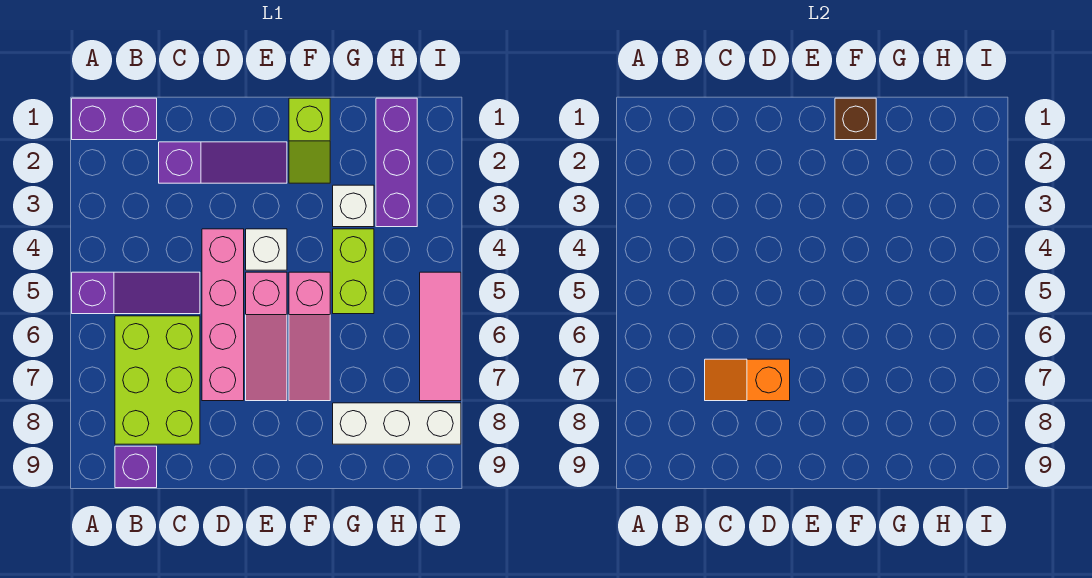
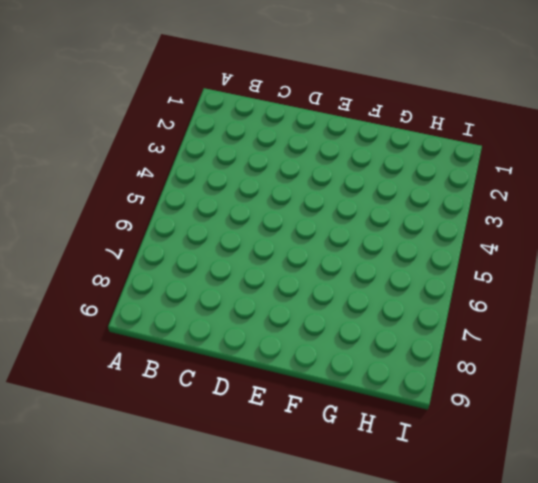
none -> purple brick A1:B1 level 1
none -> purple slope A5:C5 level 1 top A
none -> lime brick B6:C8 level 1

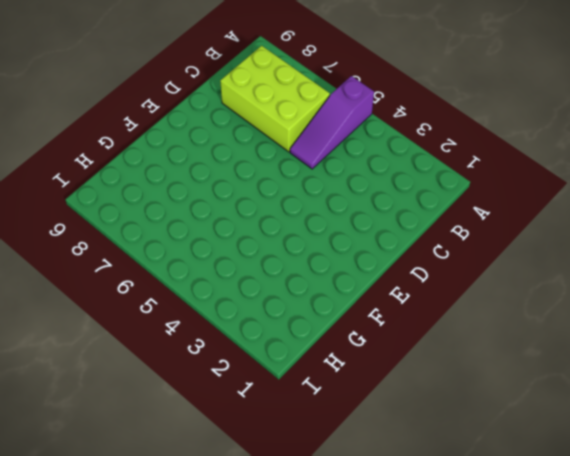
none -> purple brick A1:B1 level 1
none -> purple brick B9 level 1
none -> purple slope C2:E2 level 1 top C

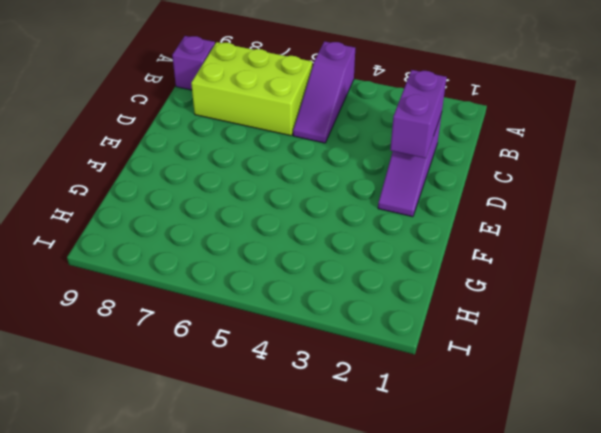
purple brick C2:D2 level 2 -> purple brick A1:B1 level 1
none -> pink brick D4:D7 level 1
none -> white brick E4 level 1
none -> pink slope E5:E7 level 1 top 5

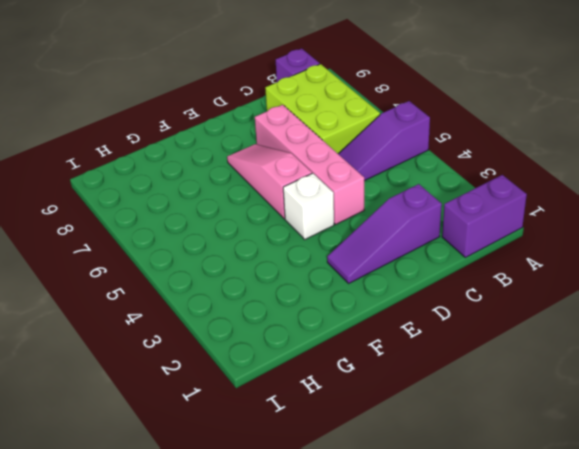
none -> lime slope F1:F2 level 1 top 1
none -> pink slope F5:F7 level 1 top 5
none -> white brick G3 level 1

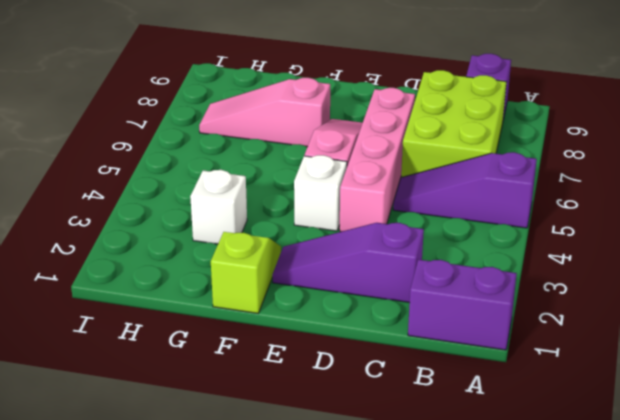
pink slope F7:H7 level 1 top F -> pink slope F5:F7 level 1 top 5
none -> lime brick G4:G5 level 1
none -> white brick G8:I8 level 1
none -> purple brick H1:H3 level 1

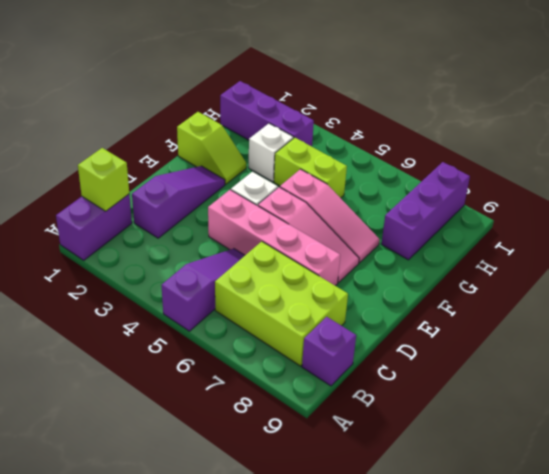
lime brick B1 level 2 -> none
purple brick G8:I8 level 1 -> white brick G8:I8 level 1
none -> pink tile I5:I7 level 1
none -> orange slope C7:D7 level 2 top D
none -> brown brick F1 level 2

